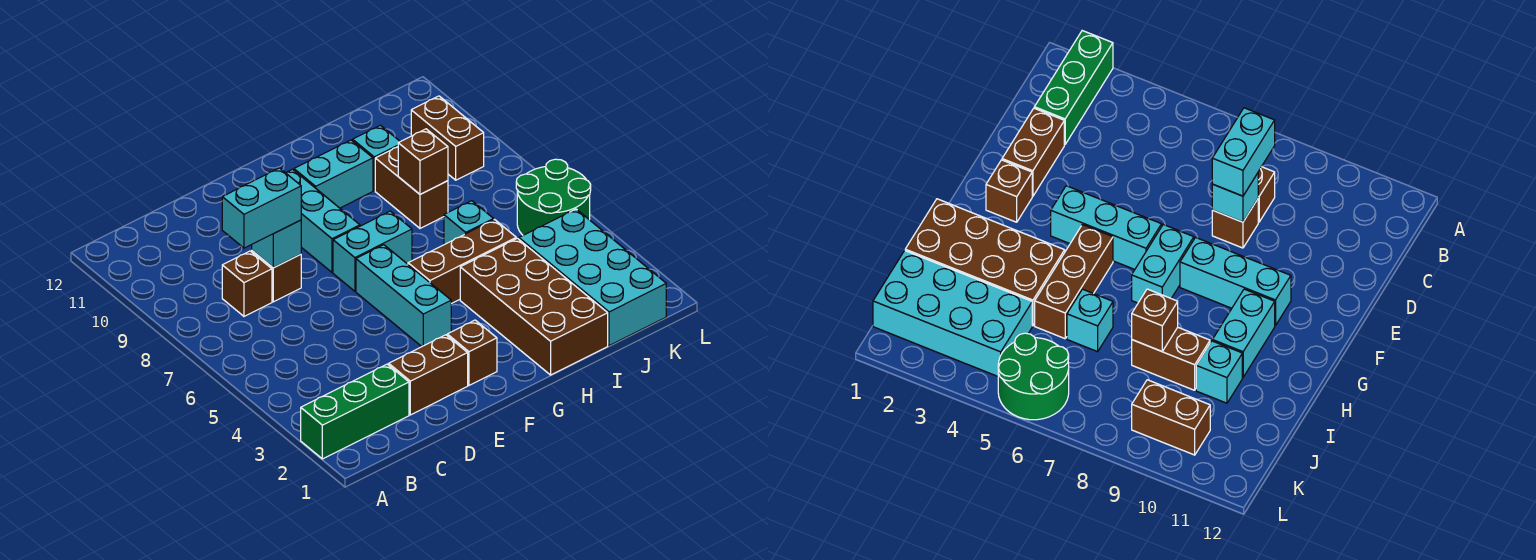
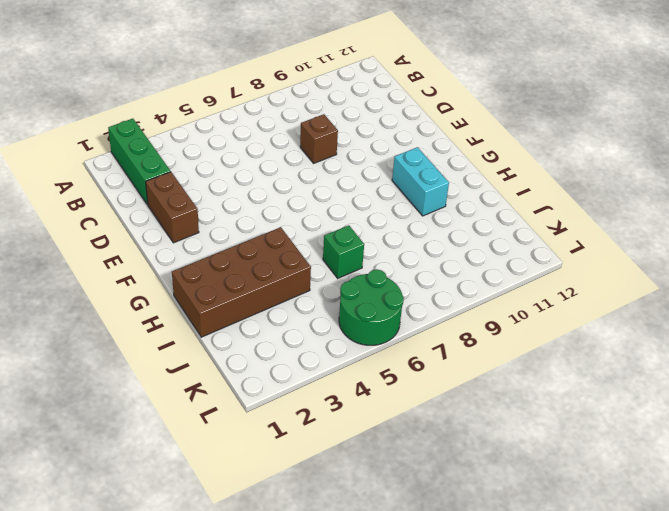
green brick I6 level 1 -> cyan brick I6 level 1
none -> brown brick C8 level 1
none -> brown brick F2 level 1
none -> cyan brick F4:F6 level 1

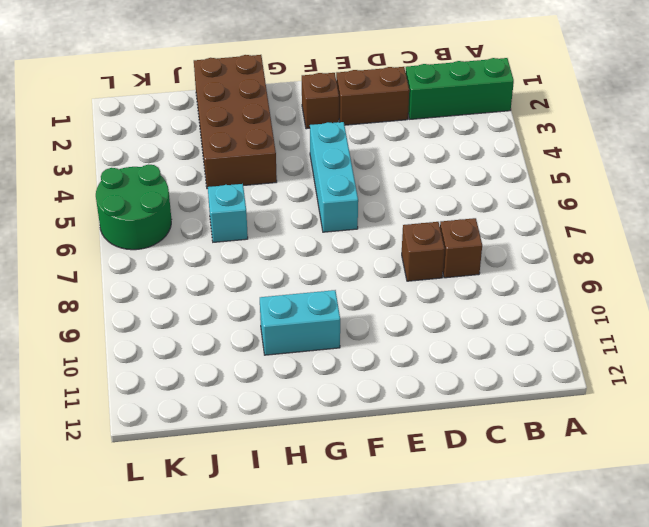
none -> cyan brick F7:G7 level 1
none -> cyan brick F8:F10 level 1
none -> brown brick G5:I5 level 1

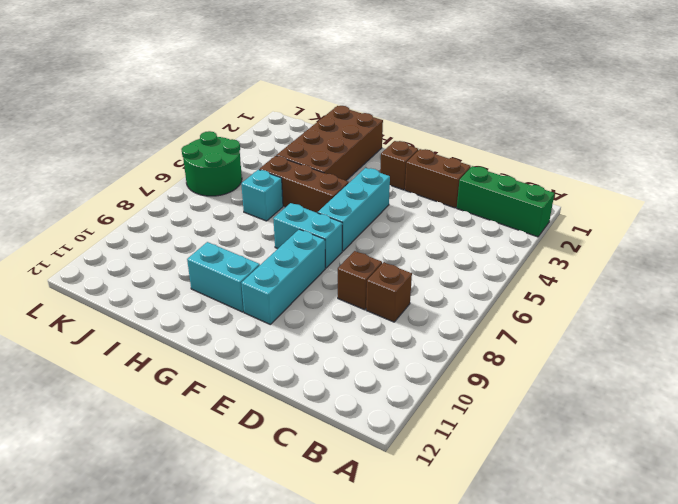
none -> brown brick I8:I9 level 1
none -> cyan brick I10 level 1
none -> cyan brick J1:K4 level 1

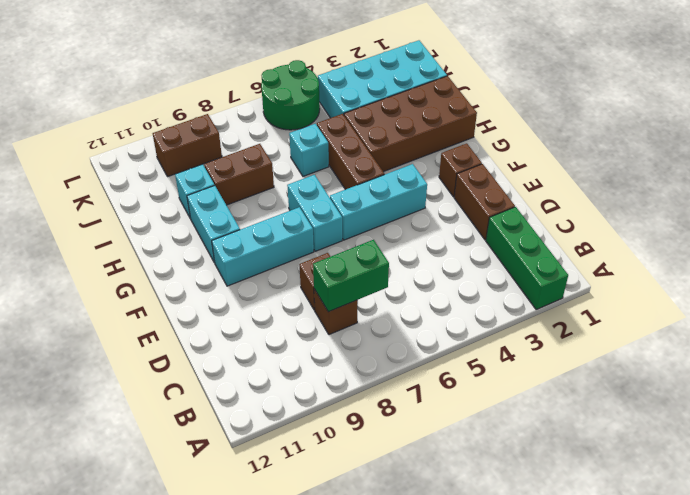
green brick C7:C8 level 2 -> none
none -> cyan brick D8 level 2
none -> brown brick I8 level 2
none -> cyan brick C8:D8 level 3

